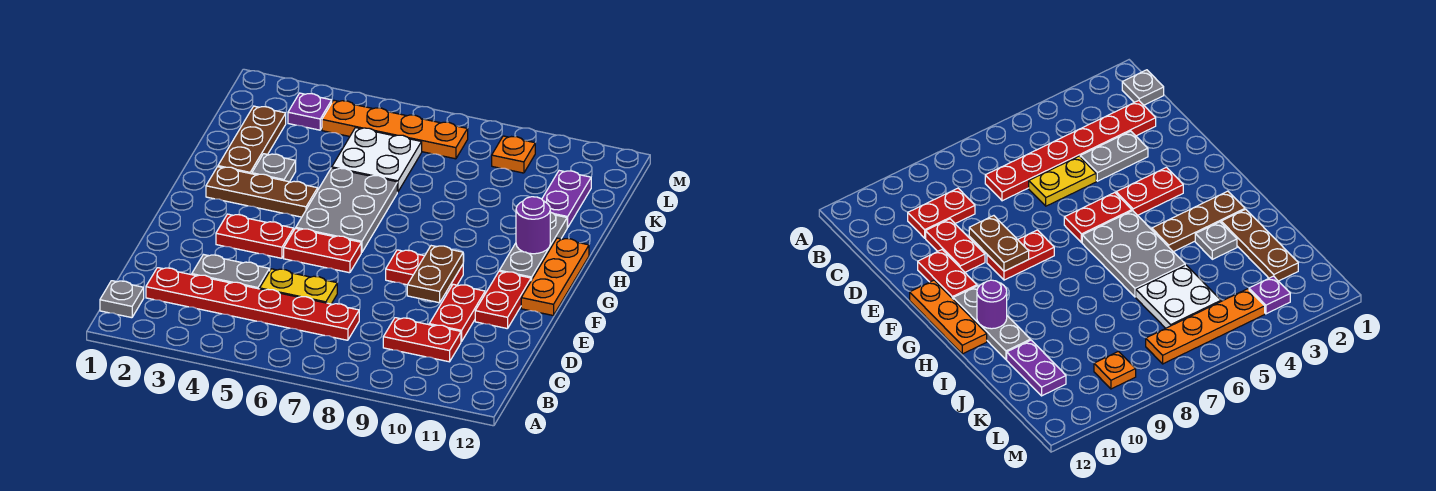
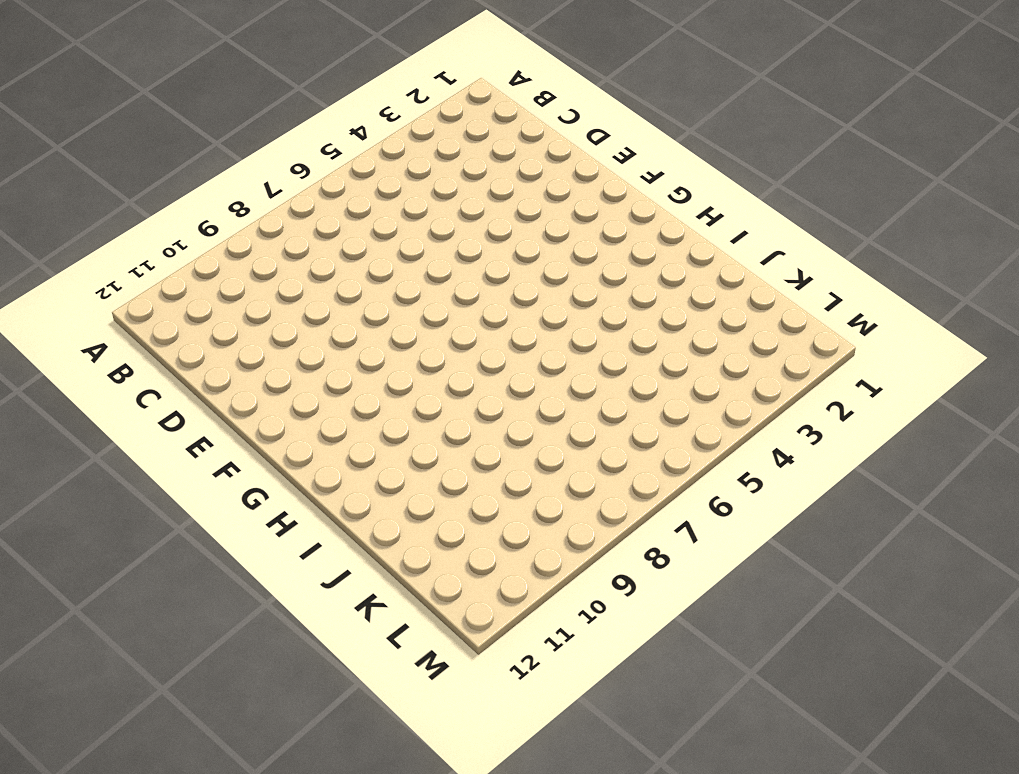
none -> grey plate B1 level 1
none -> red plate C2:C7 level 1
none -> red plate C9:C10 level 1

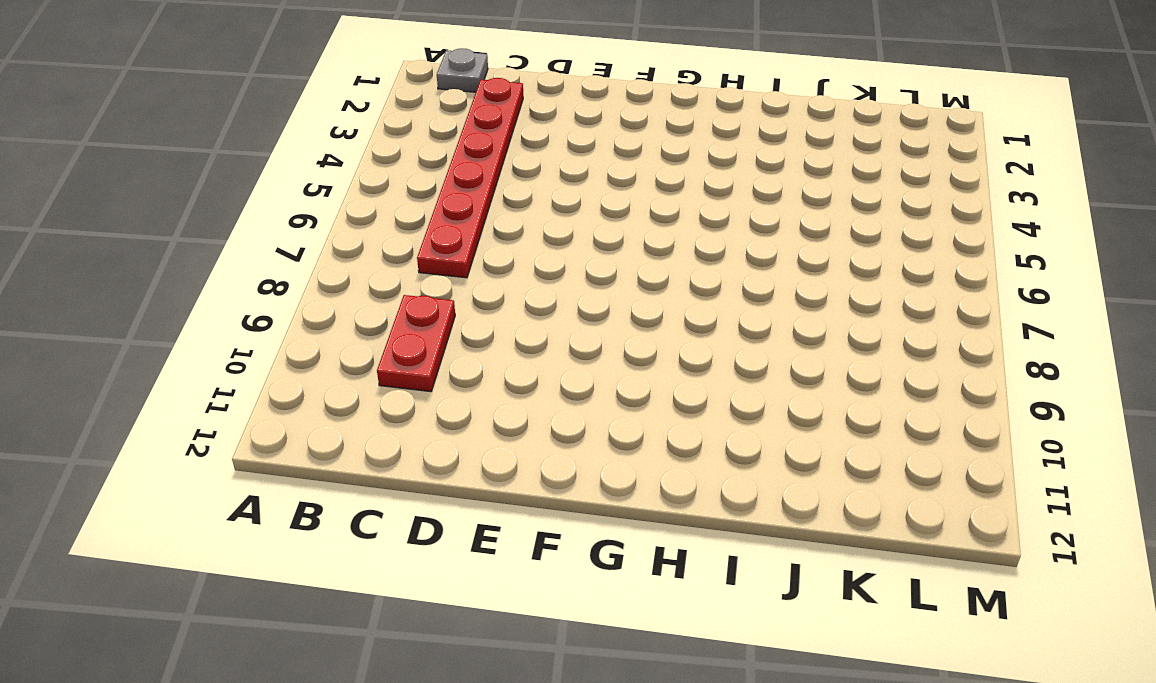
none -> grey plate D3:D4 level 1
none -> yellow plate D5:D6 level 1
none -> red plate D10:E10 level 1

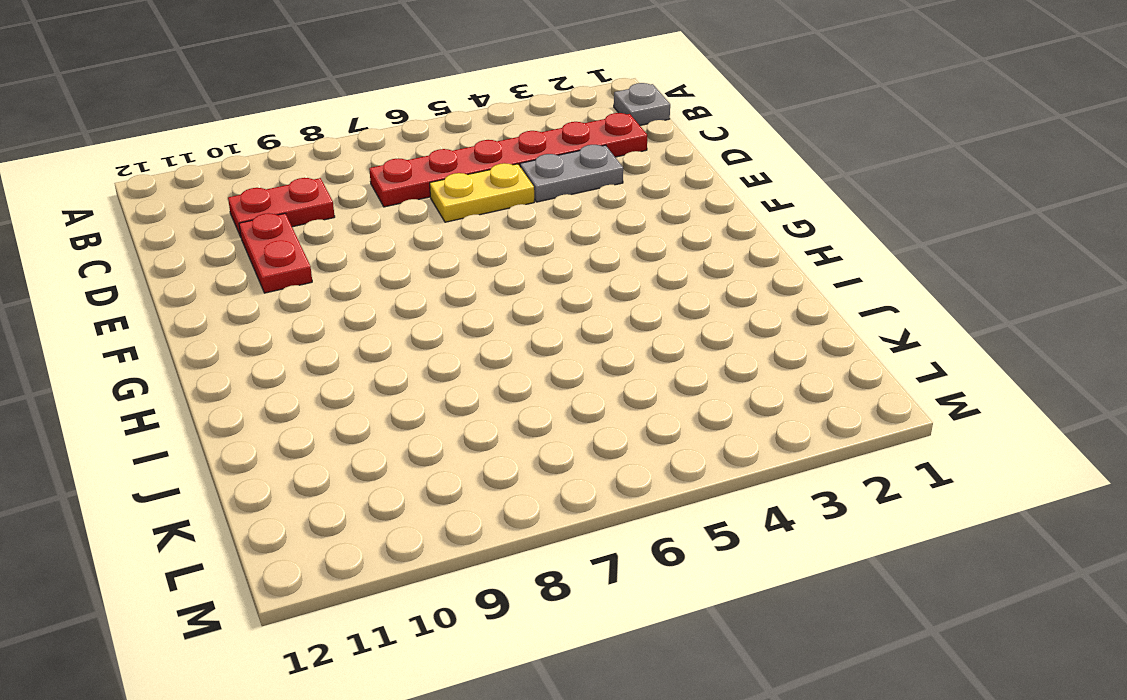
none -> red plate E11:F11 level 1
none -> red plate F3:F4 level 1
none -> red plate F5:F6 level 1

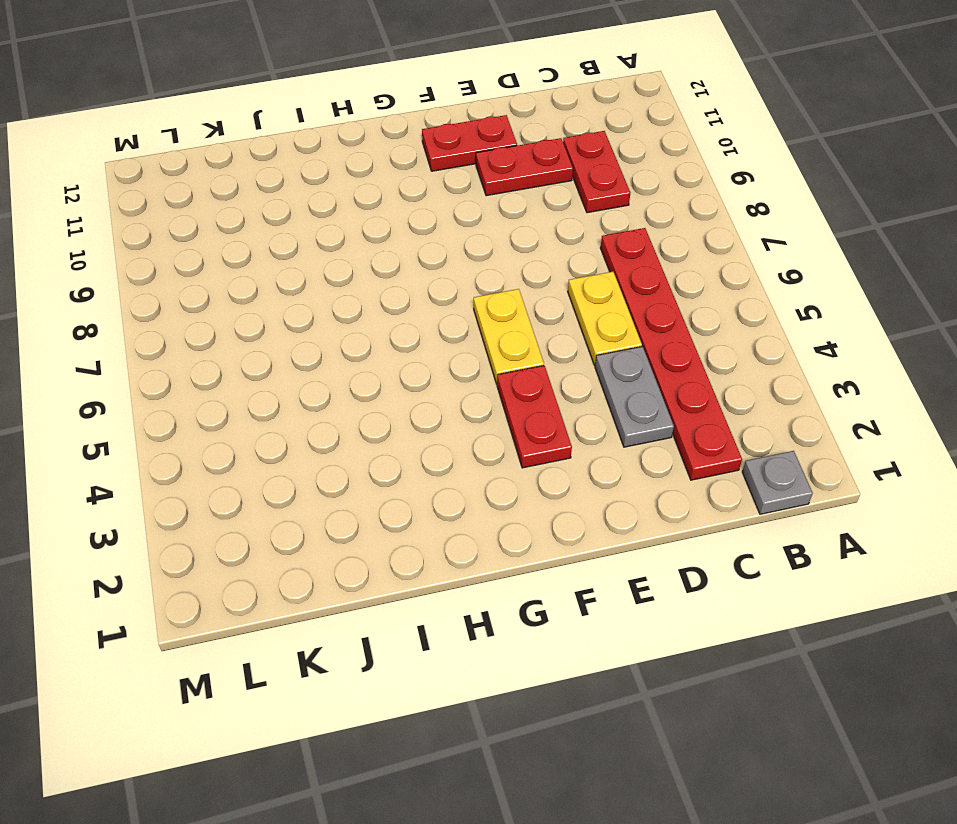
yellow plate F5:F6 level 1 -> red plate F5:F6 level 1
none -> red plate F8:F9 level 1
none -> orange plate F12:H12 level 1
none -> grey plate G5:I6 level 1

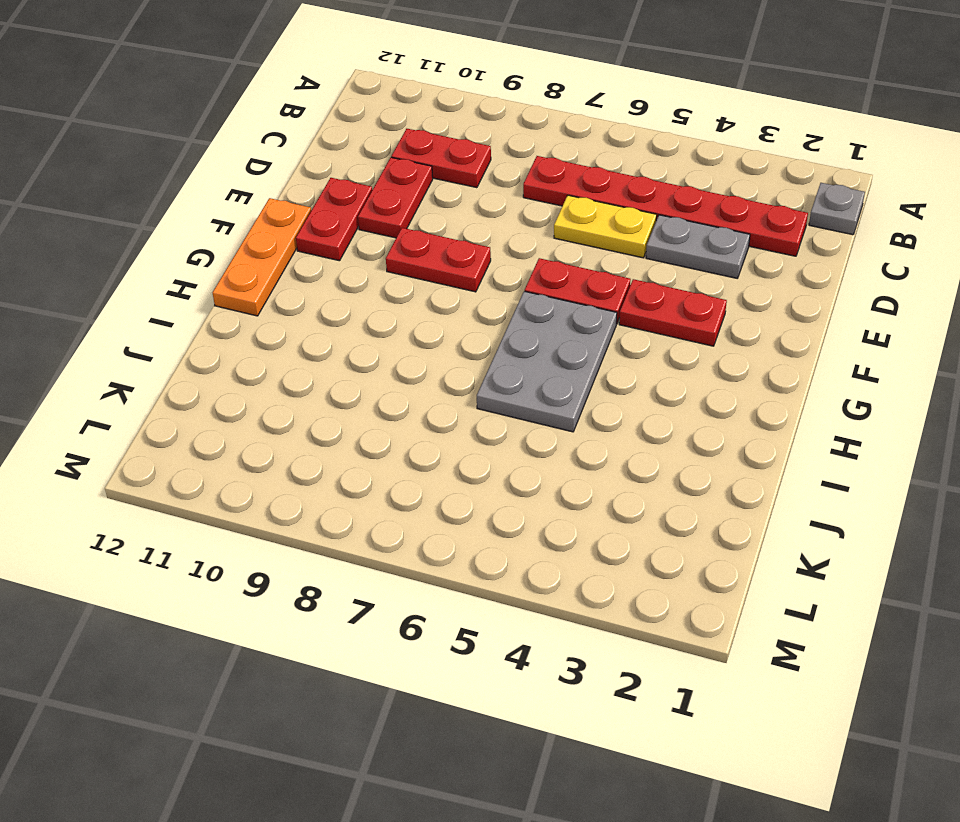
none -> grey plate G11:I11 level 1
none -> brown plate H2:H4 level 1
none -> brown plate I2:K2 level 1

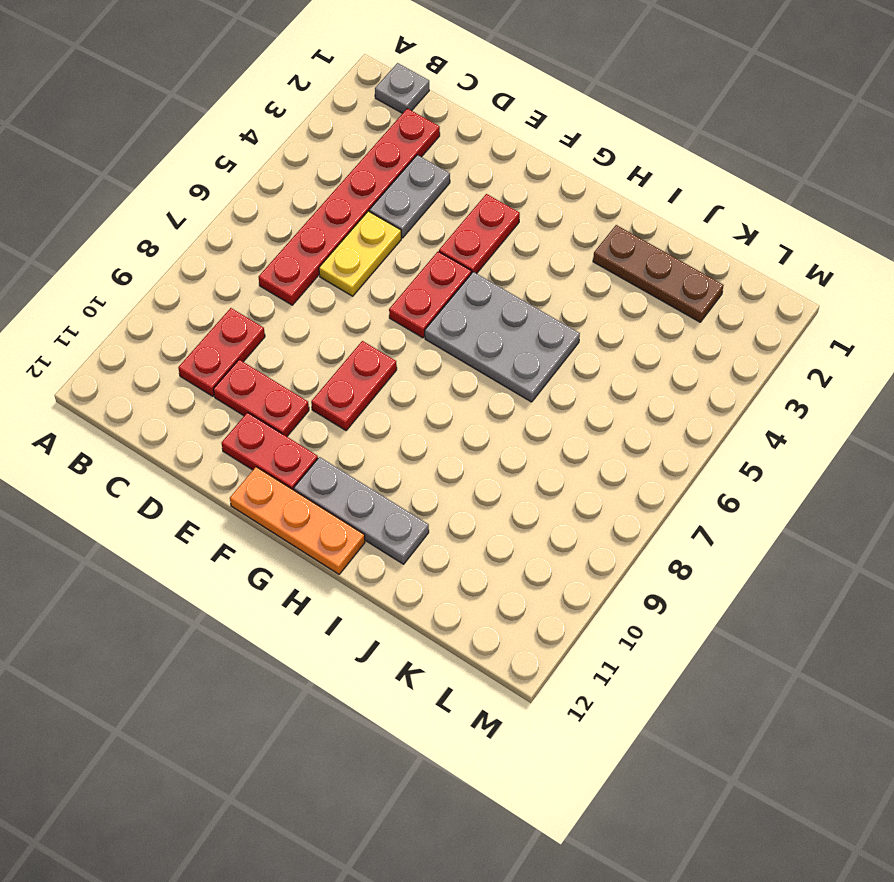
none -> brown plate H2:H4 level 1
none -> grey plate I3 level 1
none -> white plate J5:K6 level 1

